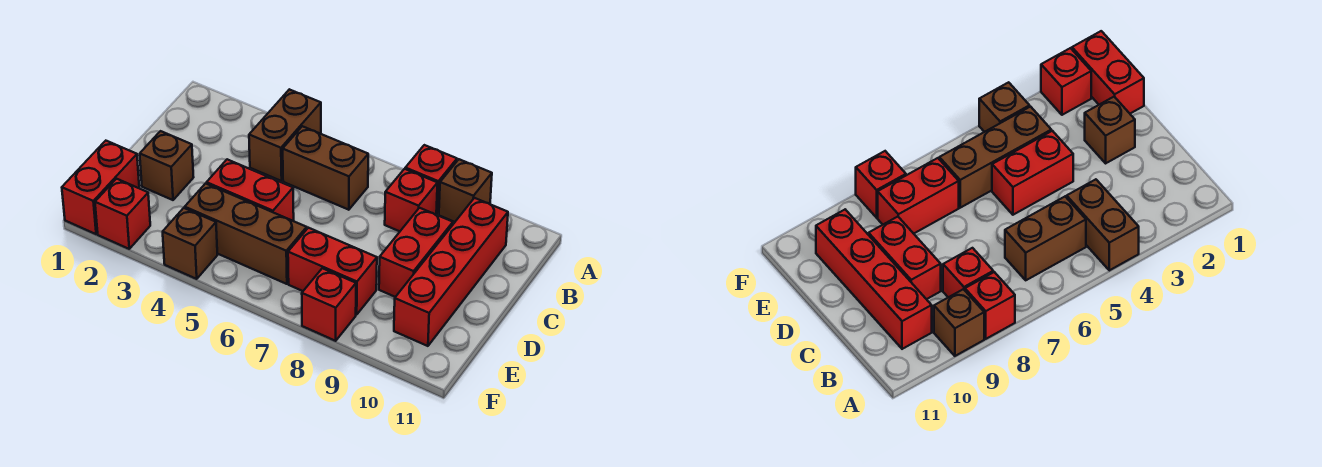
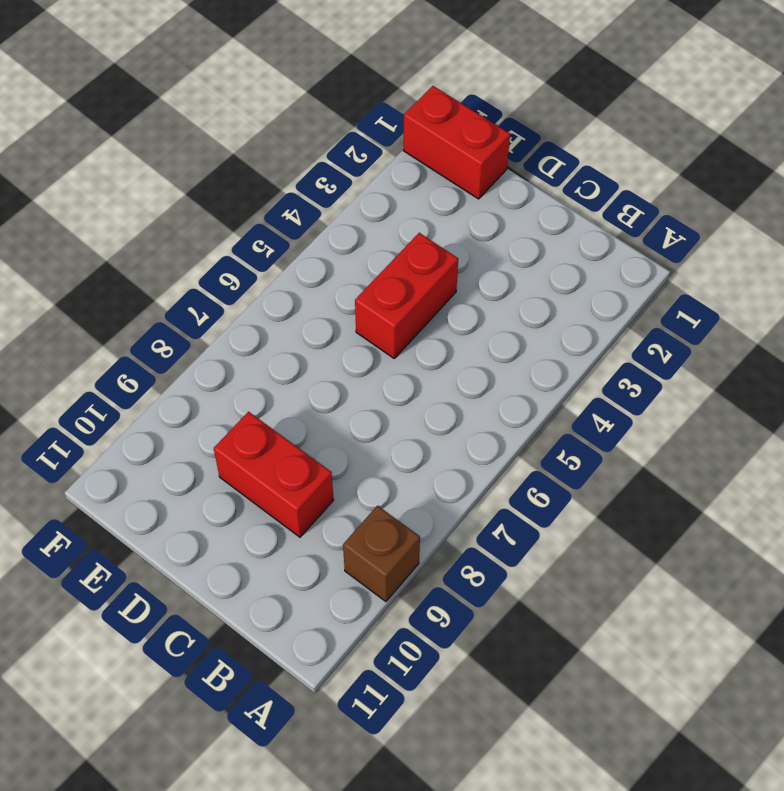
none -> brown brick A4:B4 level 1
none -> red brick A8 level 1
none -> brown brick B5:B6 level 1

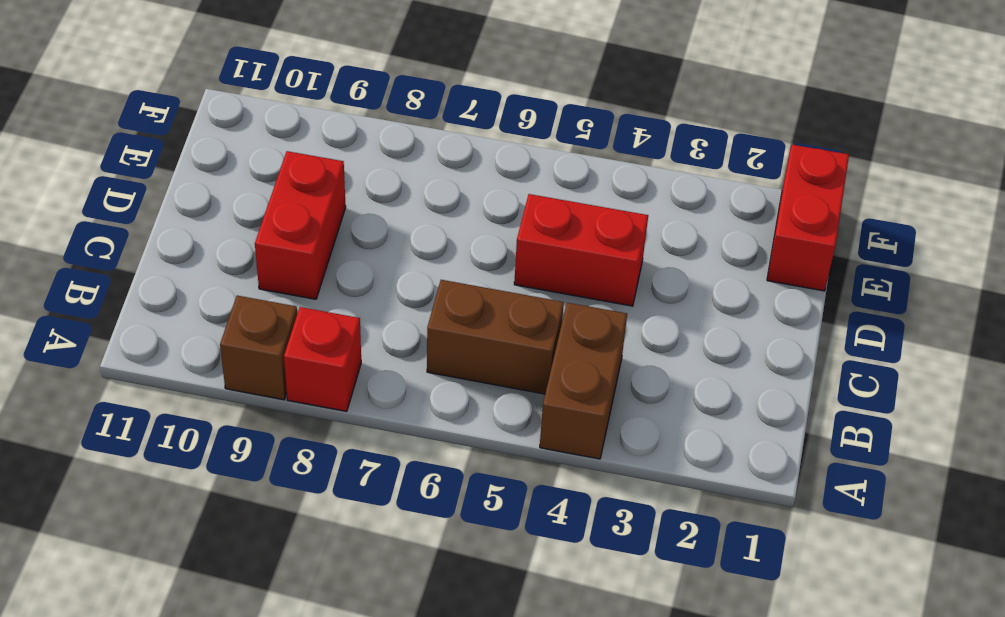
none -> red brick B8 level 1
none -> red brick B10:E10 level 1
none -> brown brick D2 level 1

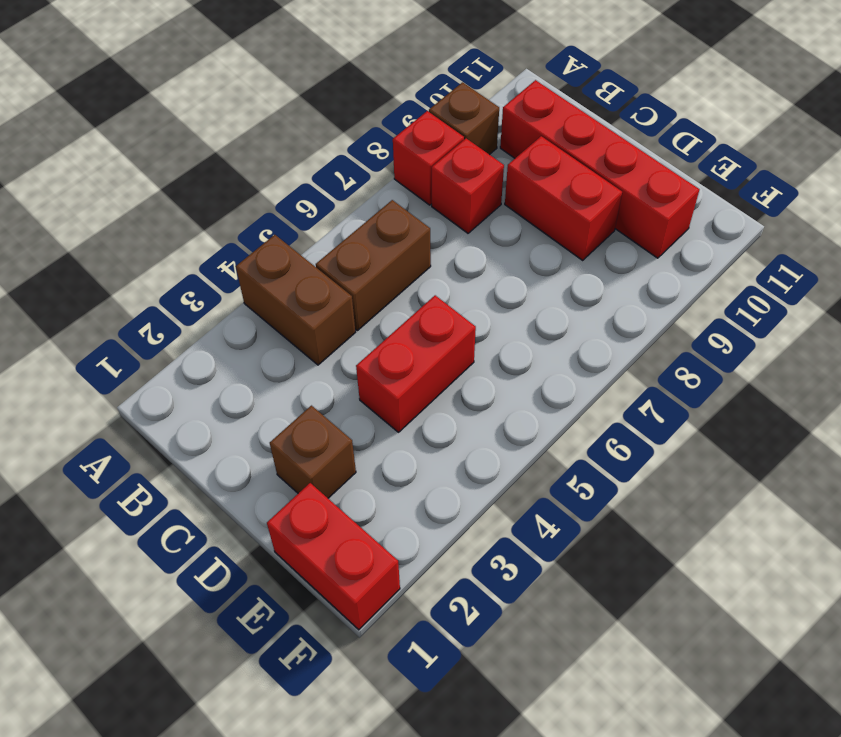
none -> brown brick E4:E6 level 1
none -> red brick E7:E8 level 1
none -> red brick F2 level 1

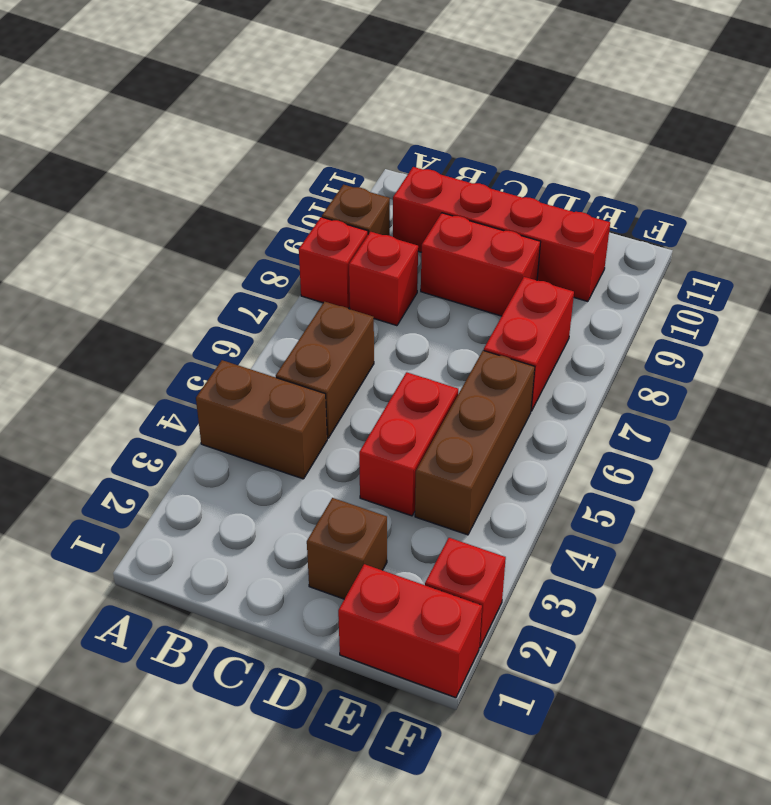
none -> brown brick F4 level 1
none -> red brick F8 level 1

